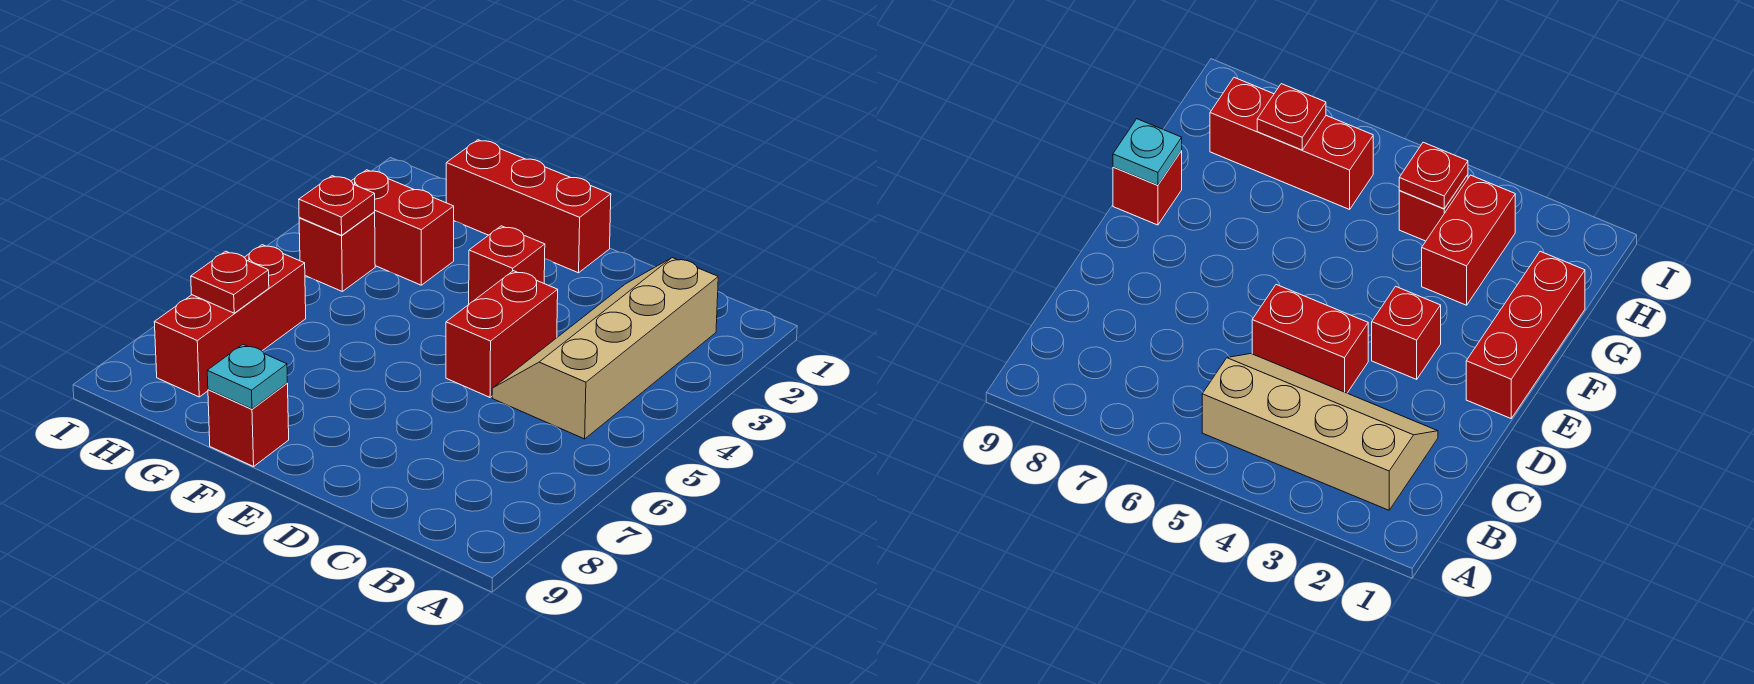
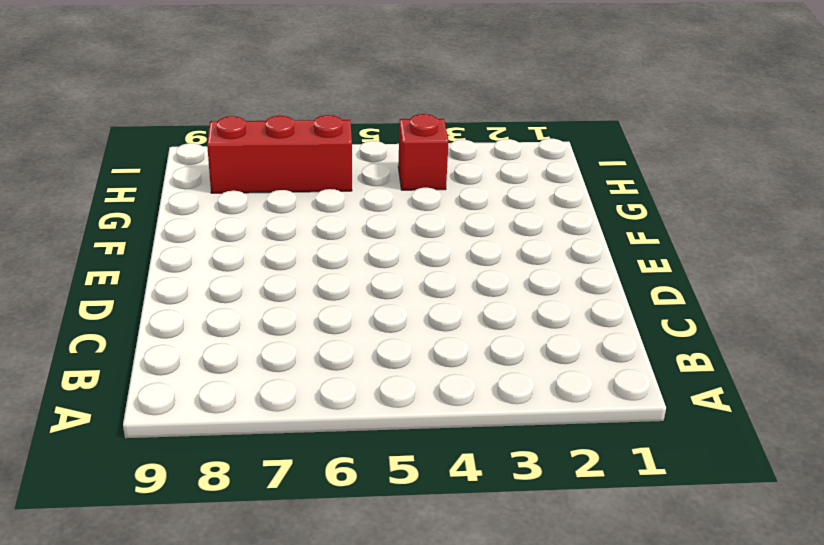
none -> tan slope B2:C5 level 1 top B
none -> red brick D4:D5 level 1

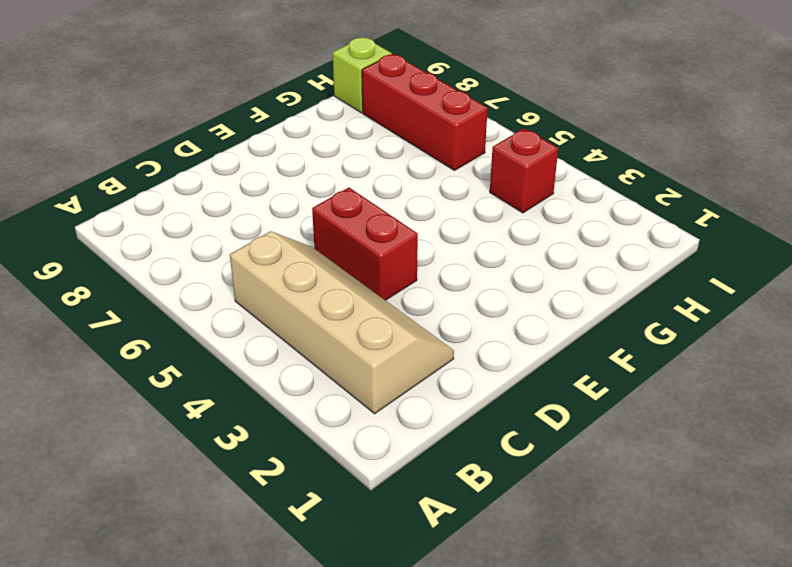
lime brick H9 level 1 -> none
none -> red brick E1:G1 level 1
none -> red brick E3 level 1

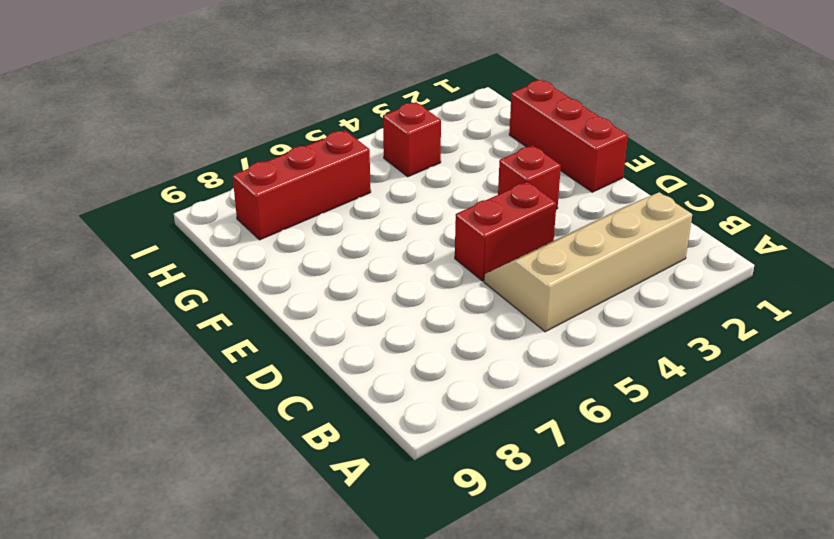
none -> red brick F9 level 1
none -> red brick G3:H3 level 1

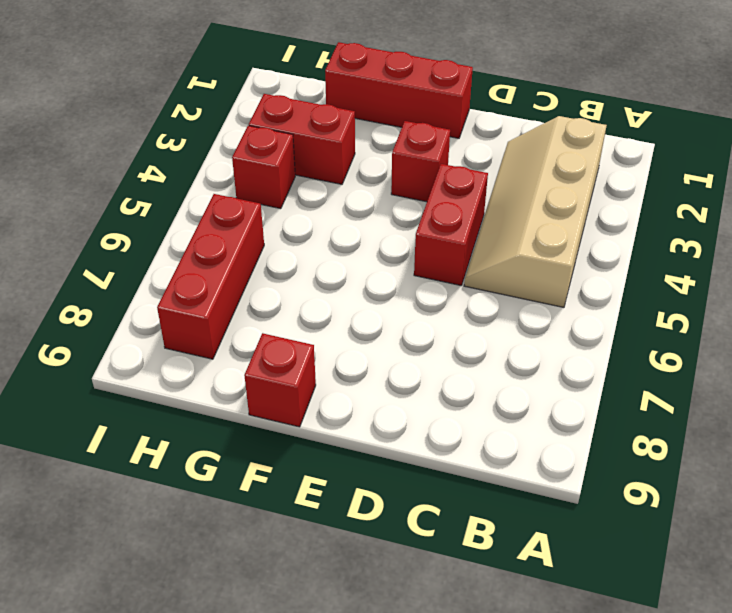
none -> cyan plate F9 level 2
none -> red plate H4 level 2

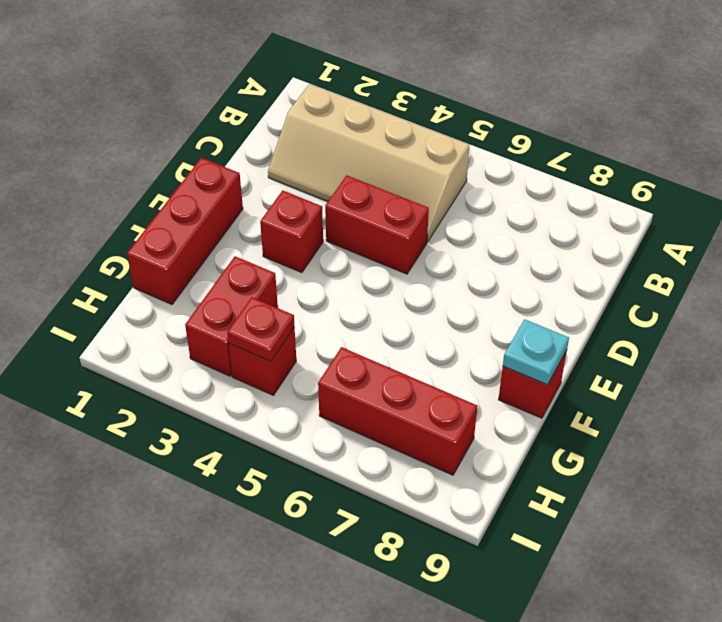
none -> red plate H7 level 2

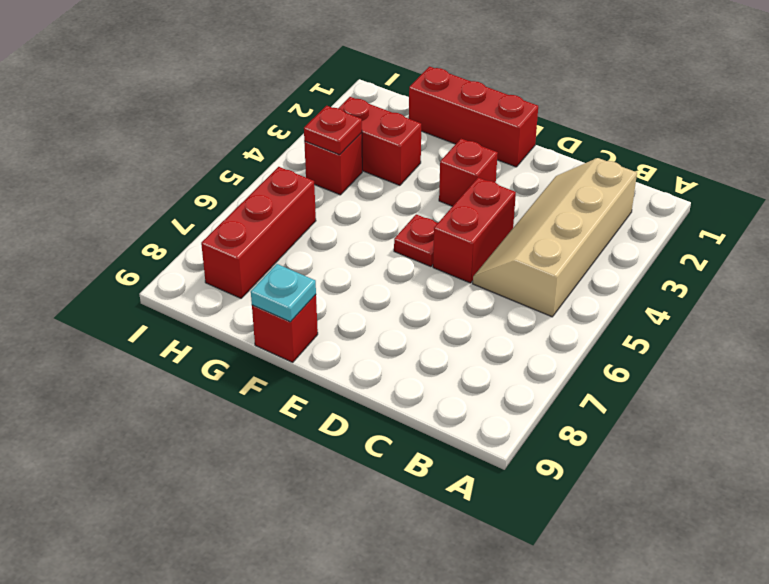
red plate E5 level 1 -> red plate H7 level 2

